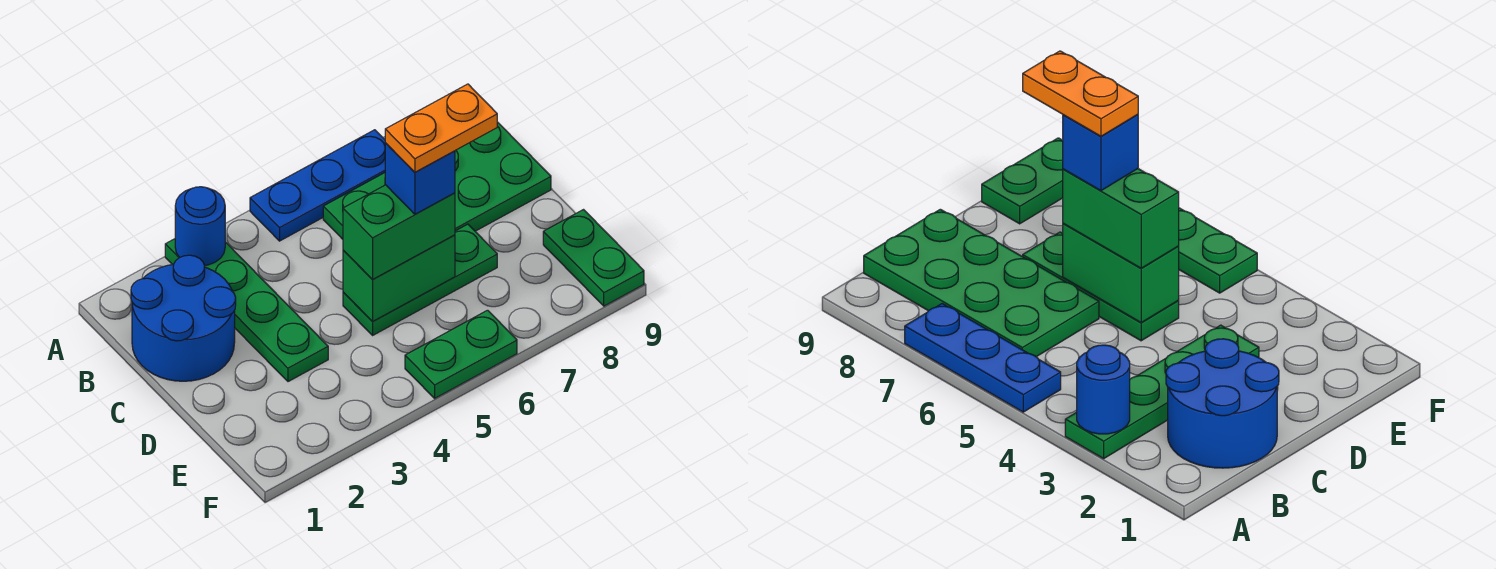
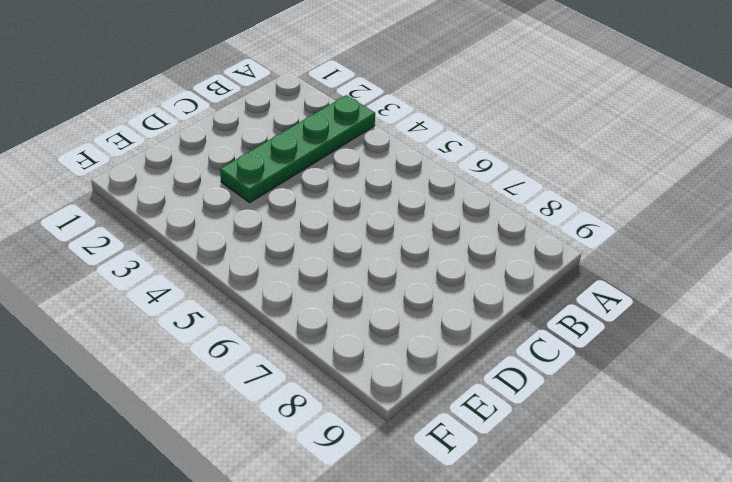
none -> blue plate A5:A7 level 1
none -> blue round brick B1:C2 level 1
none -> green plate B6:C9 level 1

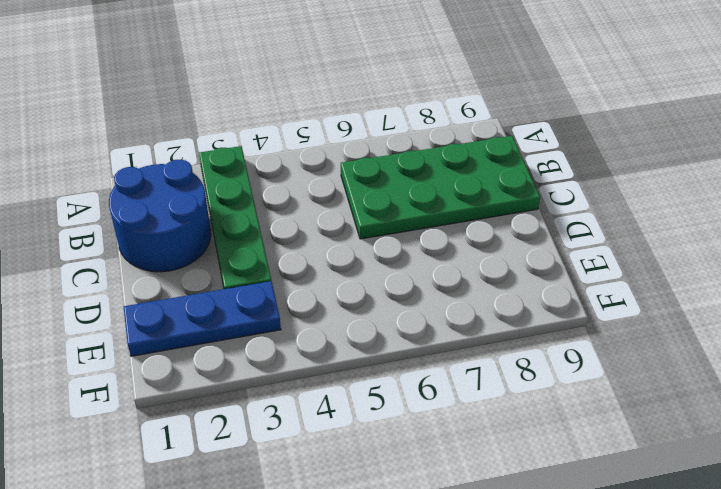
blue plate E1:E3 level 1 -> blue plate A5:A7 level 1
none -> green plate D5:D7 level 1
none -> green plate E9:F9 level 1
none -> green plate F5:F6 level 1

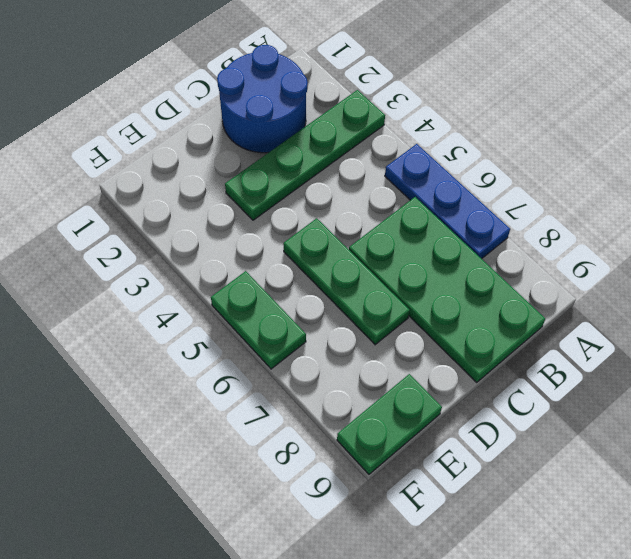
none -> blue round brick A3 level 2
none -> green brick D5:D6 level 2
none -> green brick D5:D6 level 3

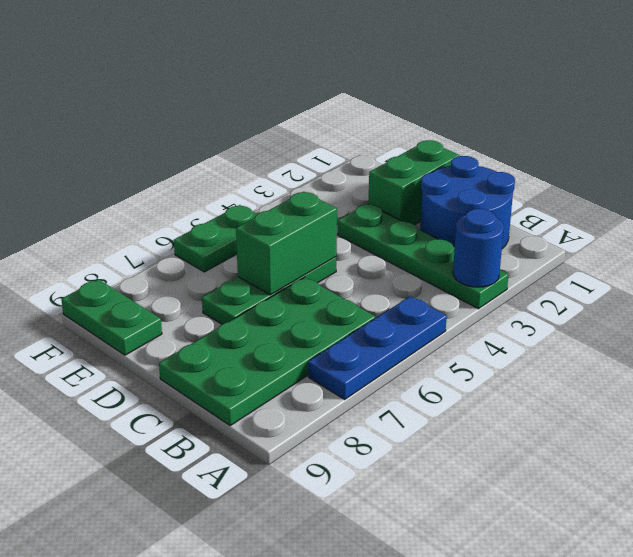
green brick D1:D2 level 1 -> green brick D5:D6 level 3
none -> blue brick D6 level 4
none -> orange plate D6:D7 level 5

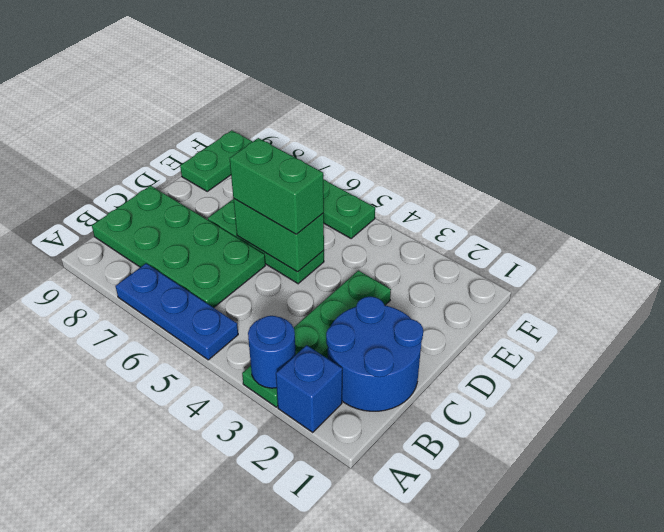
blue brick A2 level 1 -> blue brick D6 level 4
none -> orange plate D6:D7 level 5

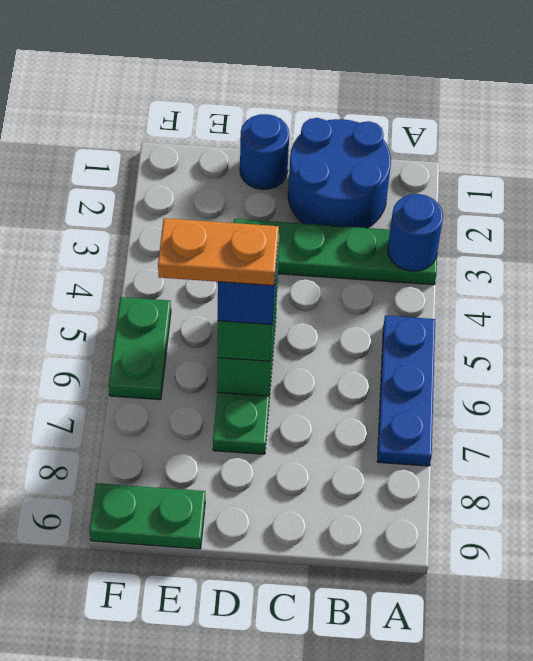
blue round brick D1 level 1 -> none
orange plate D6:E6 level 5 -> orange plate D6:D7 level 5
none -> green plate B6:C9 level 1

